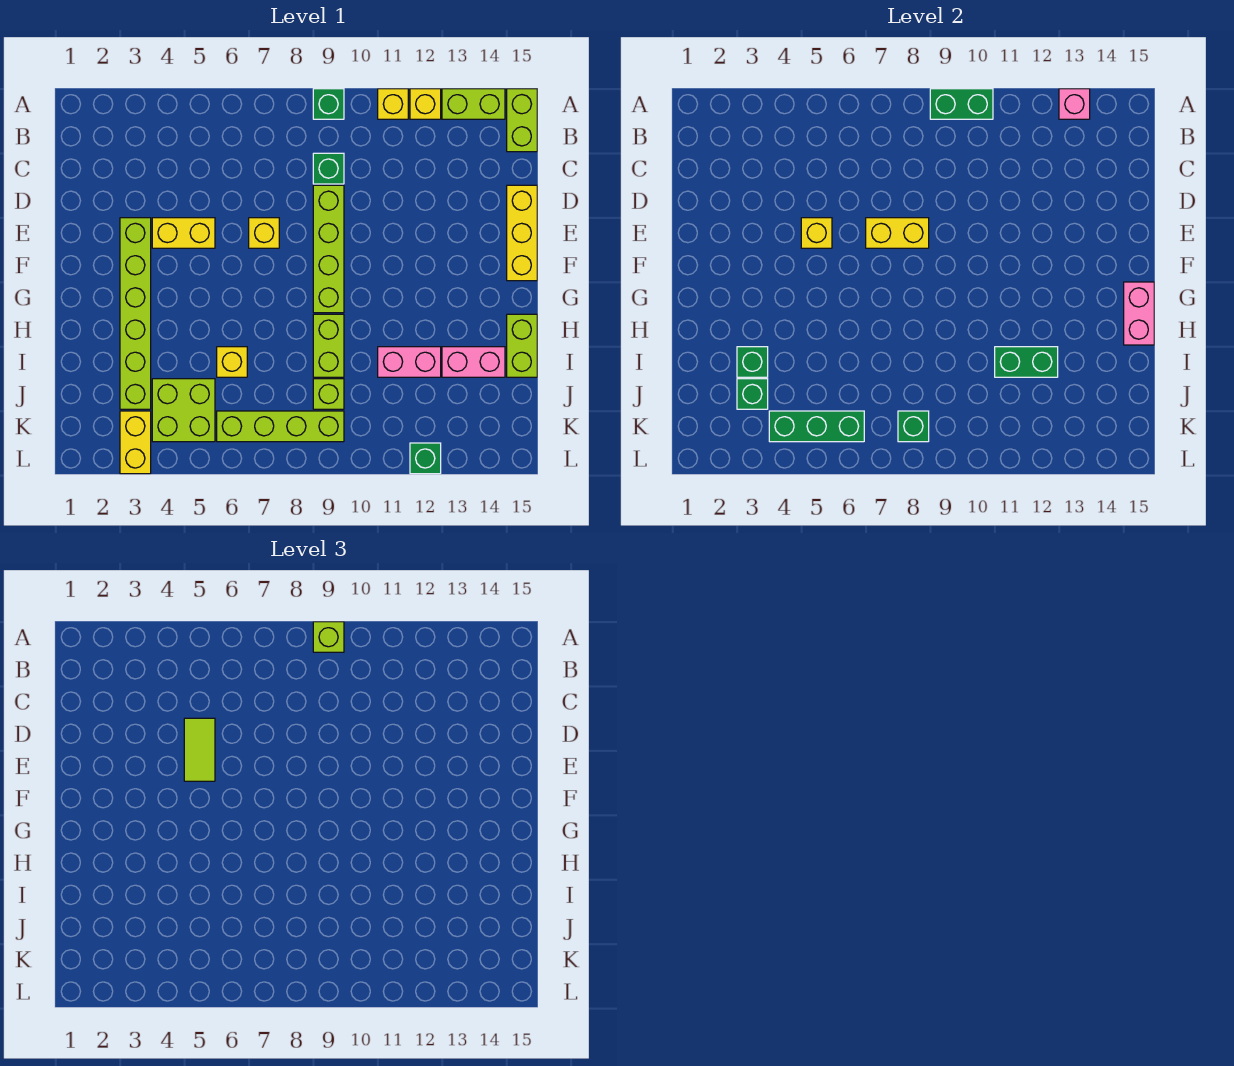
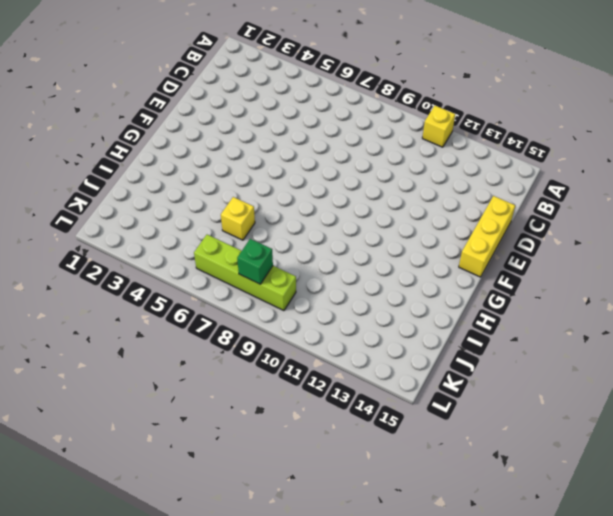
none -> green brick A9 level 1
none -> yellow brick A12 level 1
none -> lime brick A13:A14 level 1
none -> lime brick A15:B15 level 1

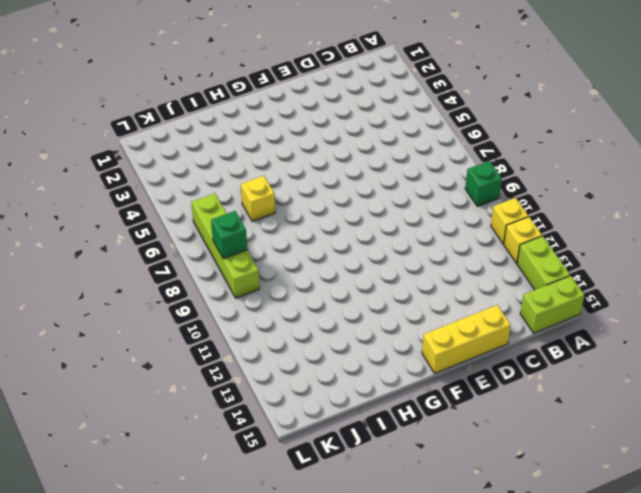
none -> green brick C9 level 1
none -> lime brick D9:G9 level 1
none -> lime brick E3:J3 level 1
none -> yellow brick E4:E5 level 1

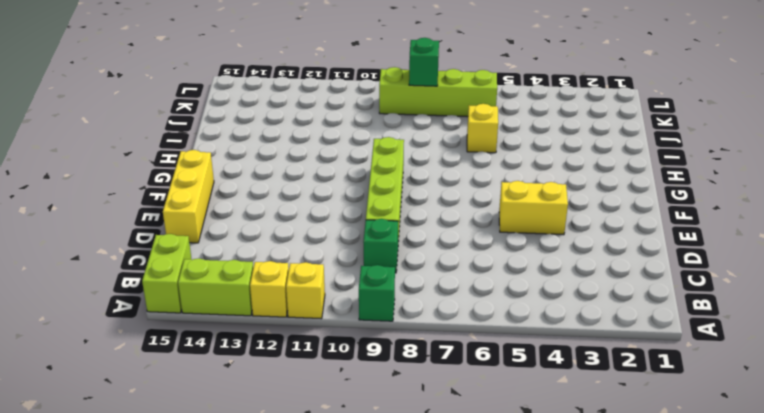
none -> lime brick E3:J3 level 1
none -> yellow brick E7 level 1
none -> lime brick H9:I9 level 1
none -> lime brick H15:I15 level 1

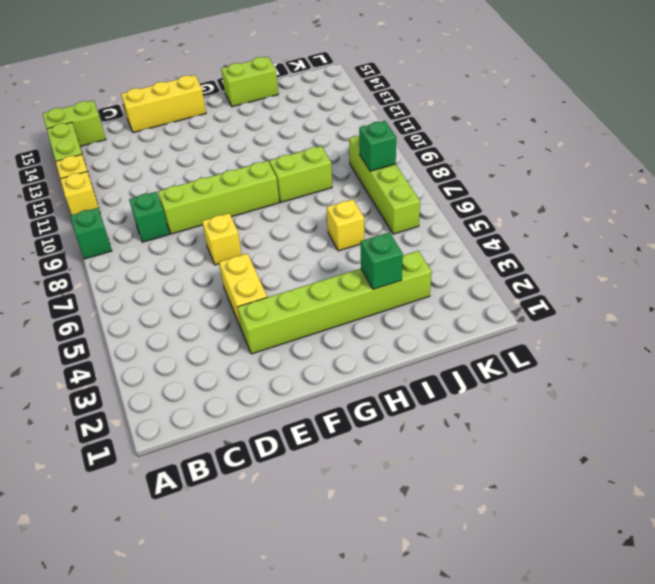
none -> pink brick I11:I12 level 1
none -> pink brick I13:I14 level 1
none -> lime brick J4:K5 level 1
none -> lime brick J9 level 1

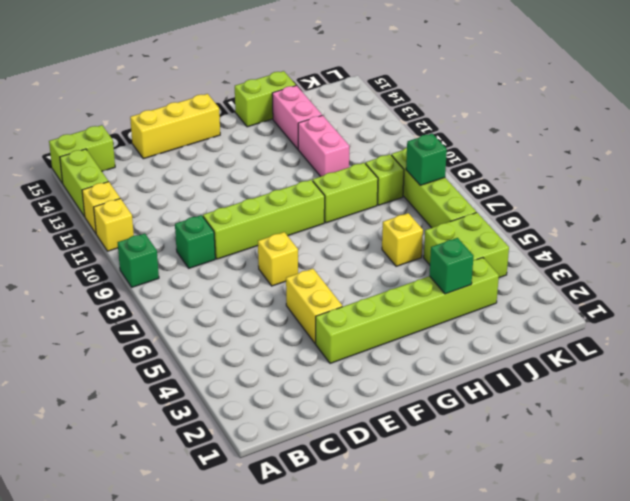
none -> yellow brick K3:L3 level 1
none -> green brick L12 level 1
none -> green brick A9:A10 level 2
none -> pink brick A13 level 2

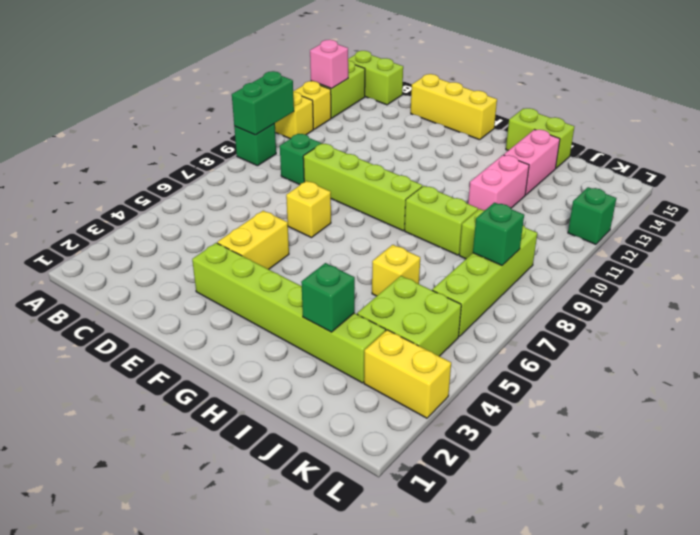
none -> yellow brick E5 level 2
none -> yellow brick E7:E8 level 2
none -> pink brick G15:H15 level 2
none -> green brick I11:I12 level 2

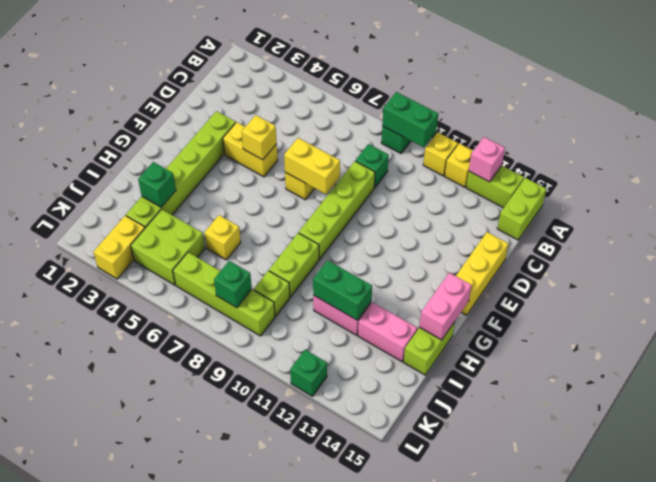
none -> green brick J3 level 2
none -> green brick K4:K6 level 2
none -> lime brick A9 level 3
none -> lime tile D5:E5 level 3

